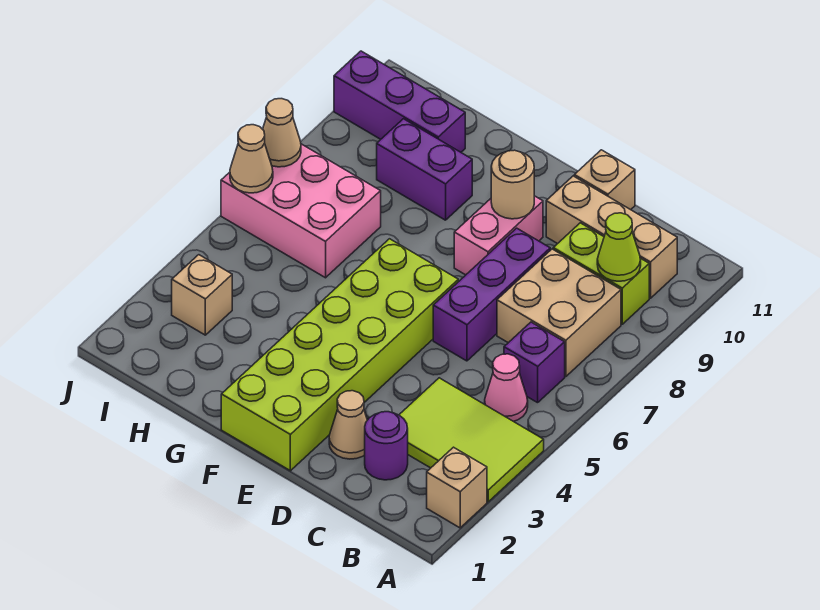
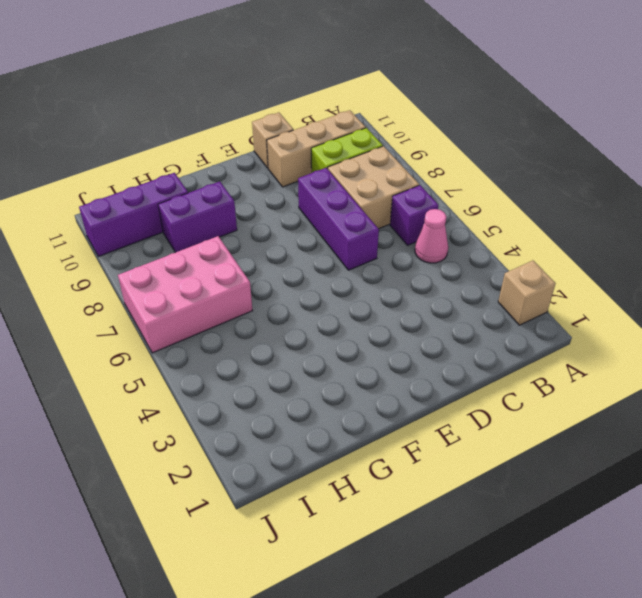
none -> lime tile A3:C4 level 1
none -> purple round brick C2 level 1
none -> tan cone D2 level 1

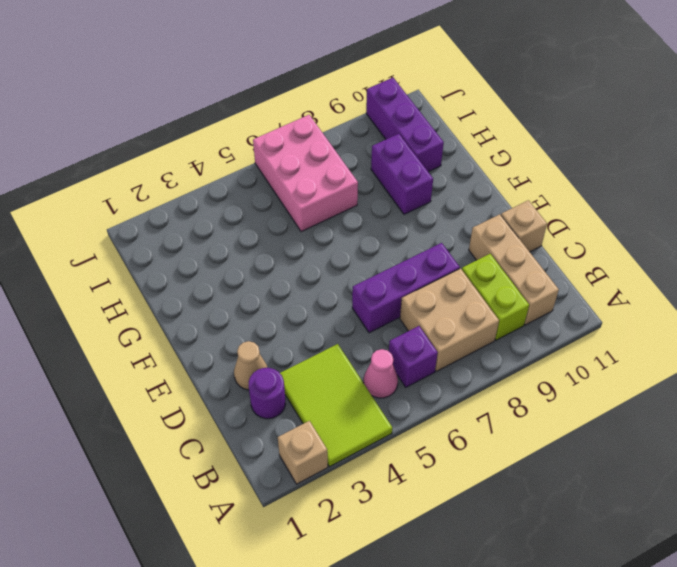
none -> lime brick E1:F6 level 1
none -> pink brick E8:E9 level 1
none -> tan brick I3 level 1

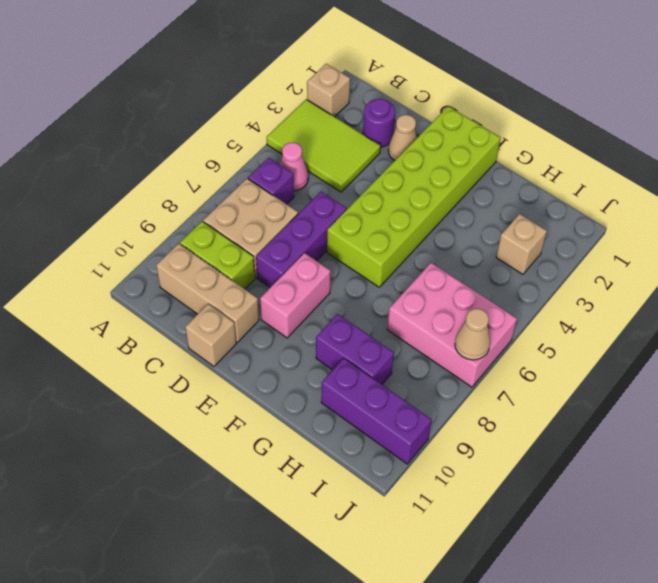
none -> lime cone B9 level 2
none -> tan round brick E9 level 2
none -> tan cone J6 level 2

